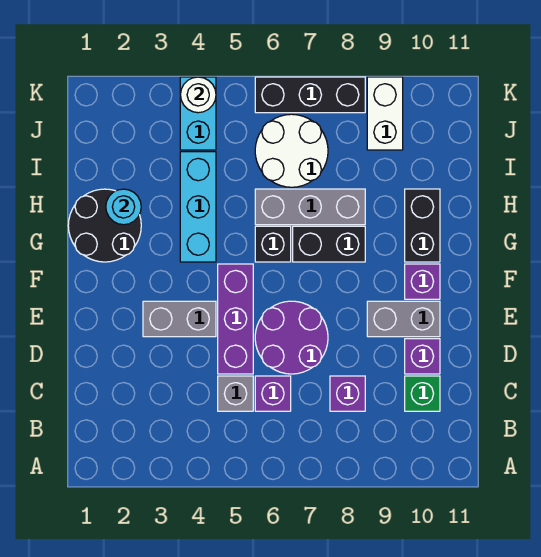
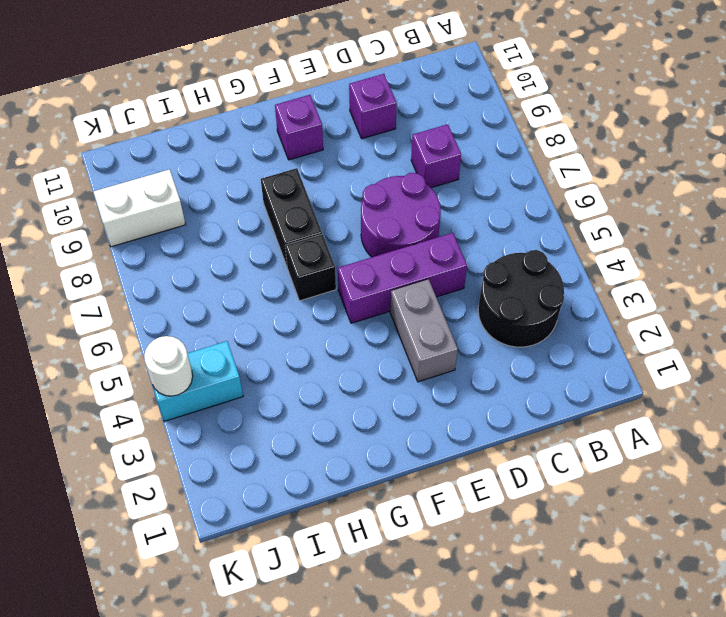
black round brick B3:C4 level 1 -> black round brick G1:H2 level 1
none -> grey brick C5 level 1
none -> purple brick C6 level 1
none -> green brick C10 level 1

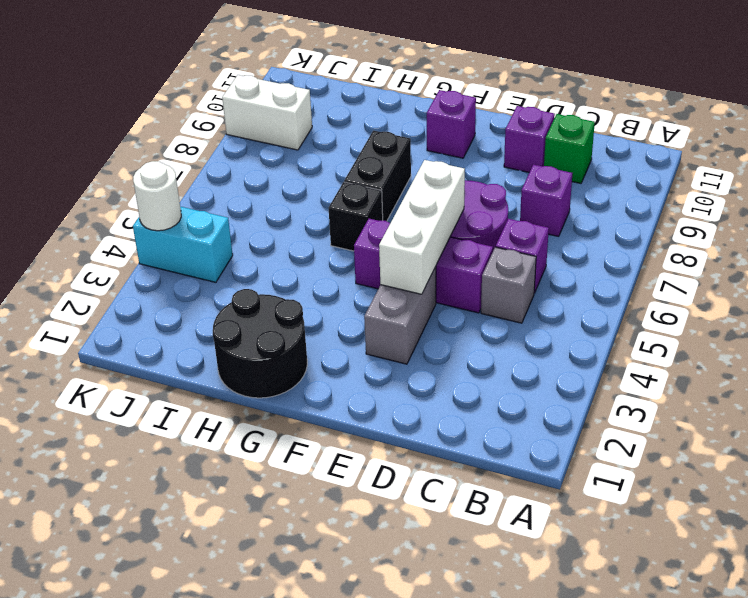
white brick E4:E6 level 2 -> none
none -> grey brick E9:E10 level 1
none -> cyan brick G4:I4 level 1
none -> black brick G10:H10 level 1

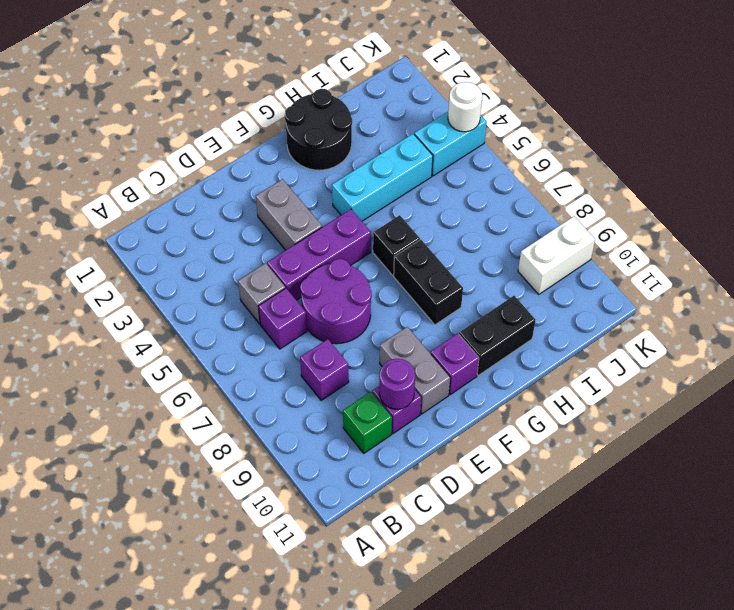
purple round brick D10 level 2 -> none
none -> grey brick H6:H8 level 1
none -> white round brick I6:J7 level 1
none -> black brick K6:K8 level 1

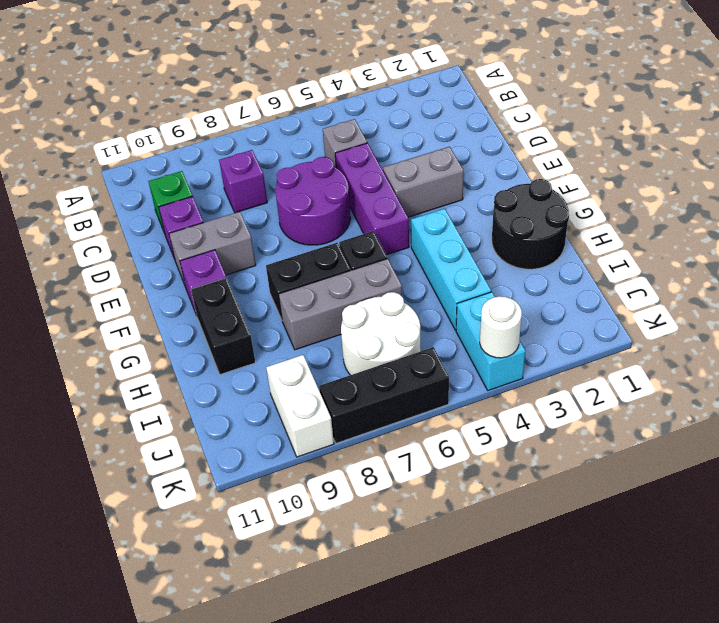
none -> purple brick C6 level 1
none -> cyan round brick H2 level 2

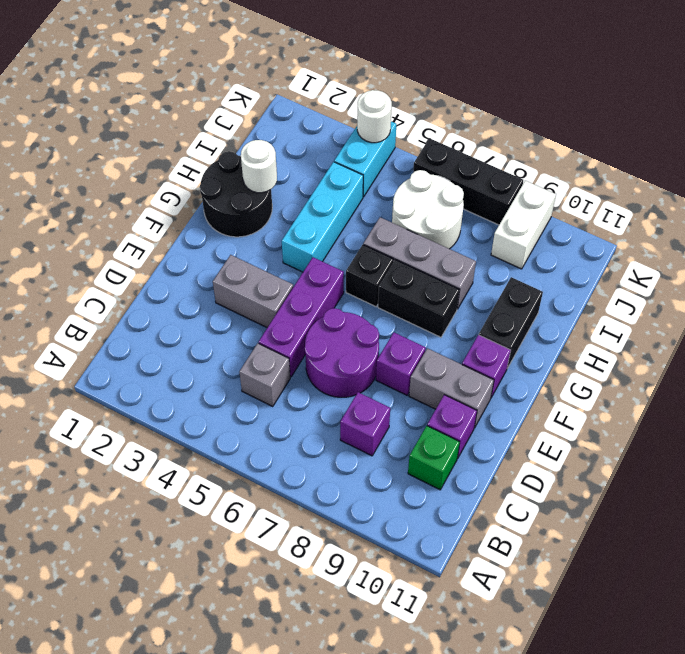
purple brick E8 level 1 -> purple brick C6 level 1
white round brick H2 level 2 -> cyan round brick H2 level 2

